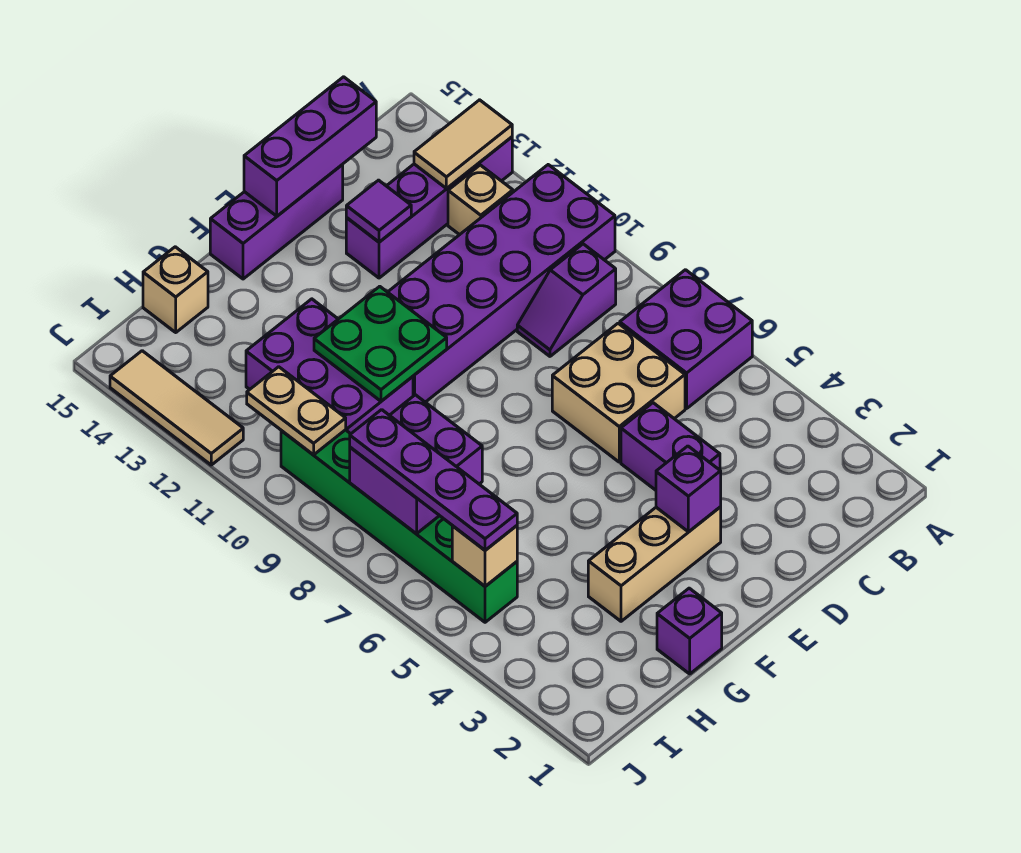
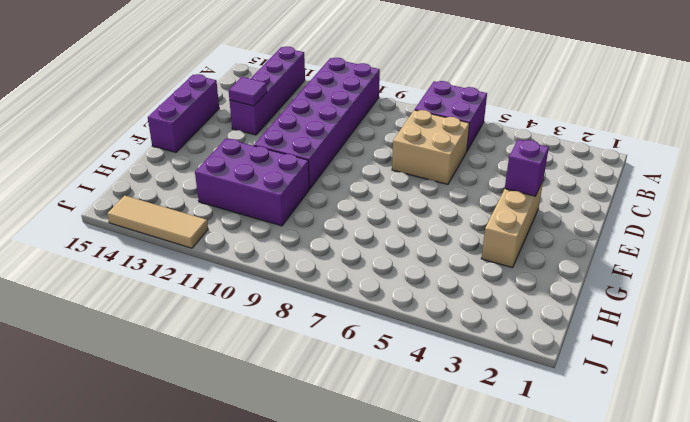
none -> purple slope B9:C9 level 1 top B
none -> tan brick B12 level 1
none -> purple brick D4:D5 level 1

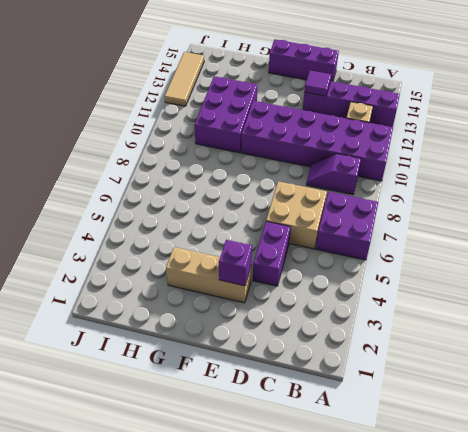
none -> purple brick G1 level 1
none -> tan brick H15 level 1
none -> green brick I5:I10 level 1

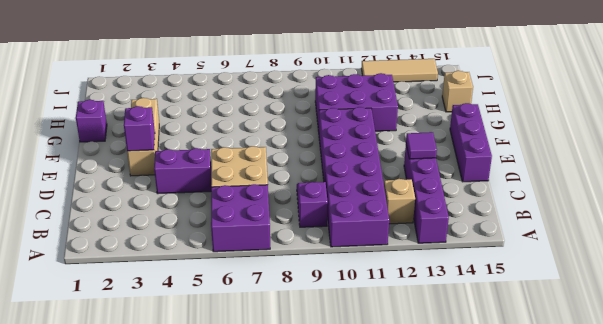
none -> green brick I5:I10 level 1
none -> tan tile A13:B13 level 2
none -> purple brick C15:E15 level 2

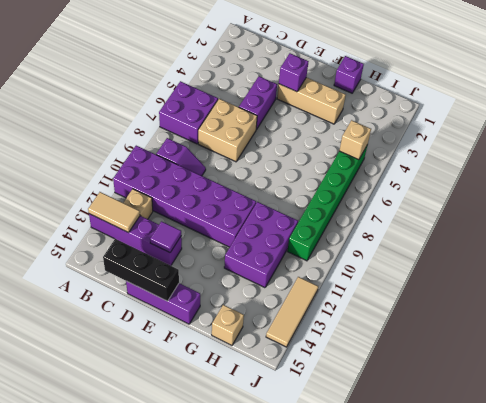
black brick C15:E15 level 2 -> purple brick C15:E15 level 2
none -> green plate F10:G11 level 2
none -> purple brick H7:I8 level 2
none -> tan plate I10:I11 level 2

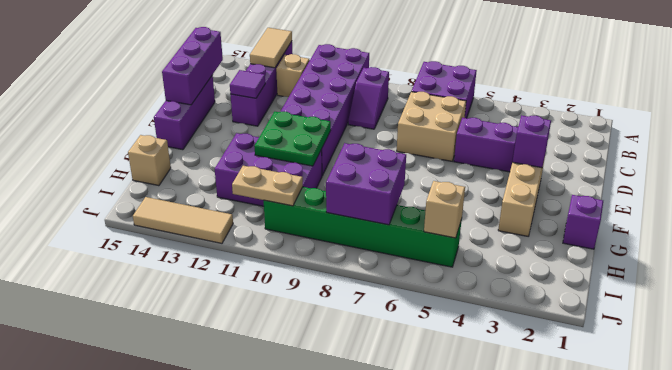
none -> purple plate I5:I8 level 3

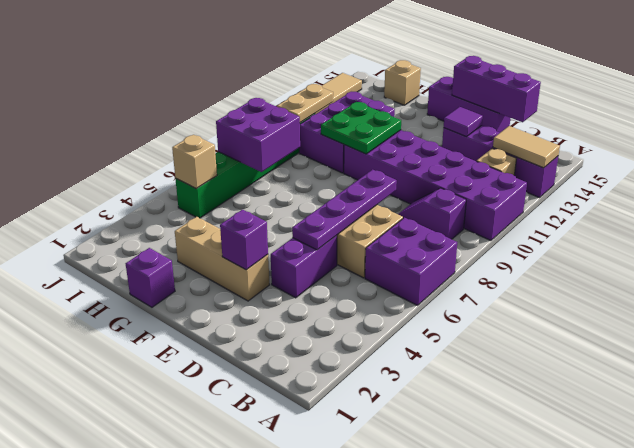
purple plate D5:D8 level 2 -> purple plate I5:I8 level 3

